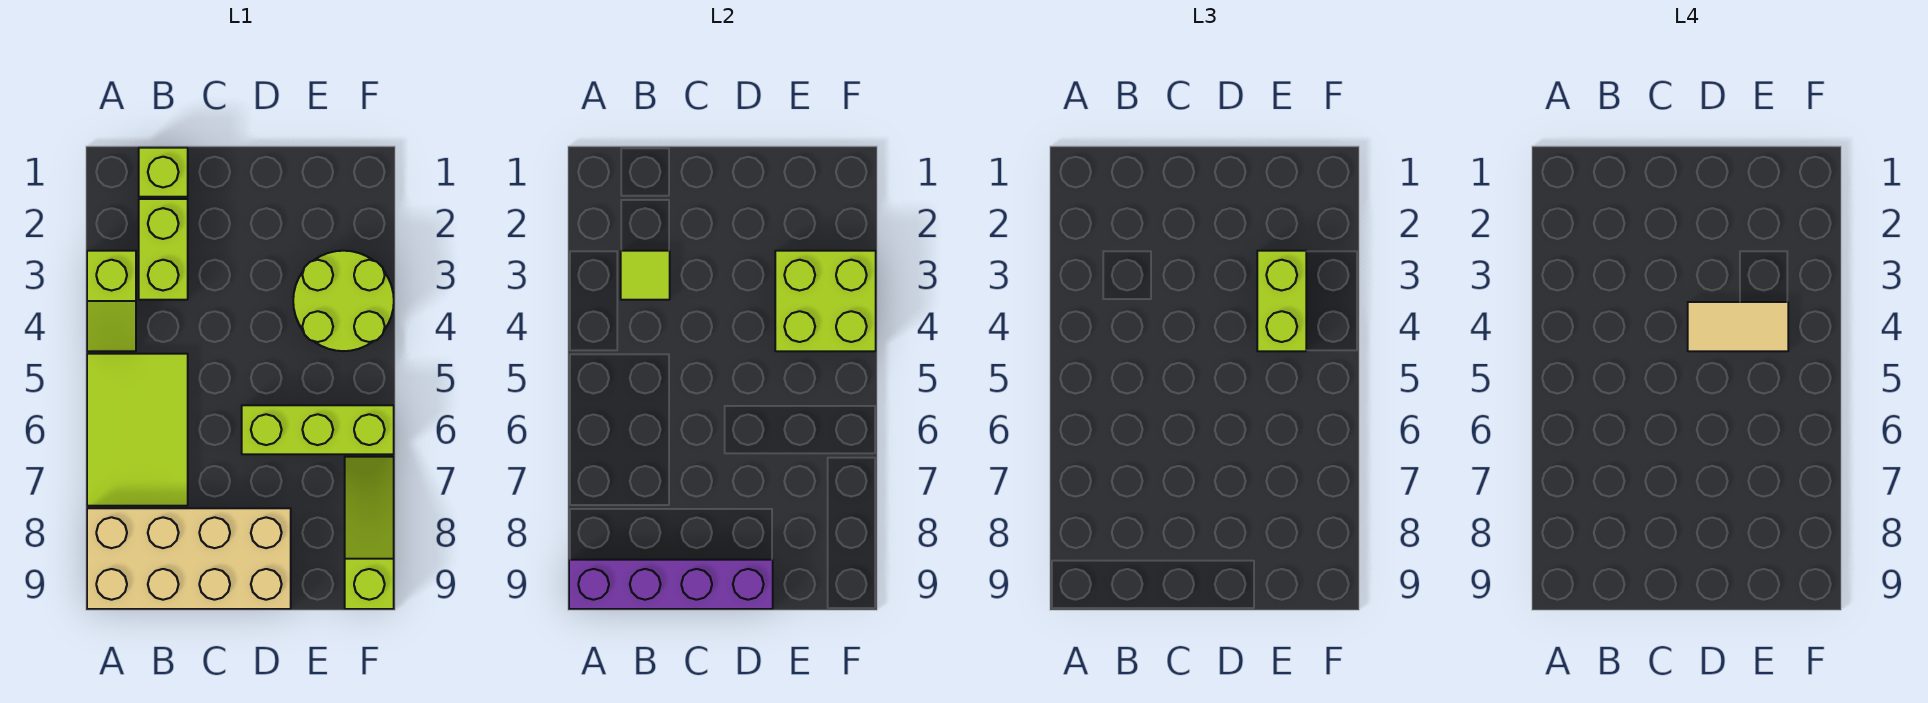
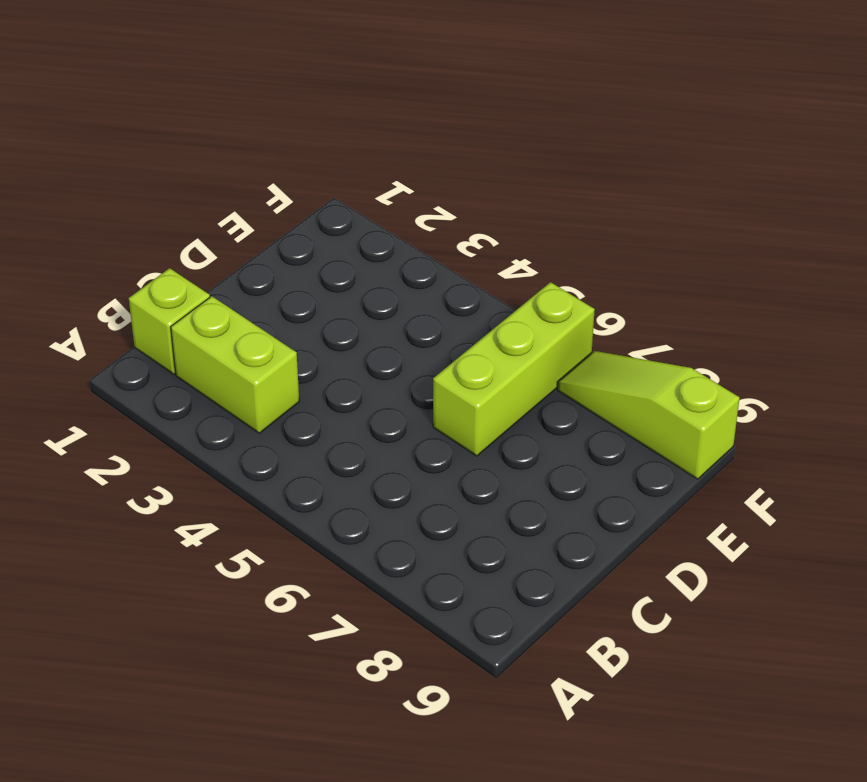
none -> lime slope A3:A4 level 1 top 3
none -> lime tile A5:B7 level 1
none -> tan brick A8:D9 level 1

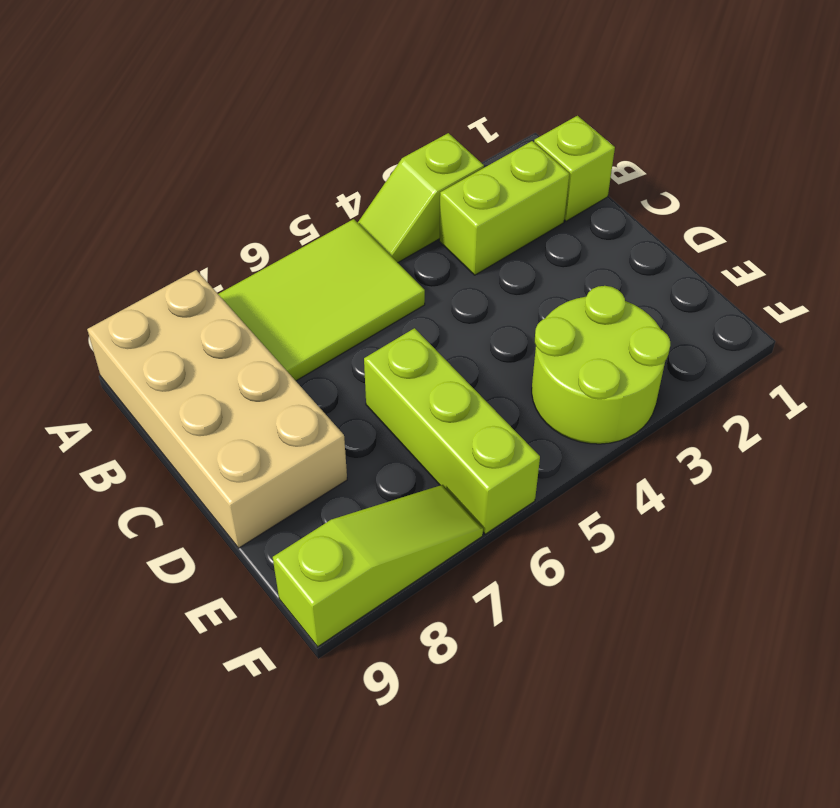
none -> purple brick A9:D9 level 2
none -> lime tile B3 level 2
none -> lime brick E3:F4 level 2

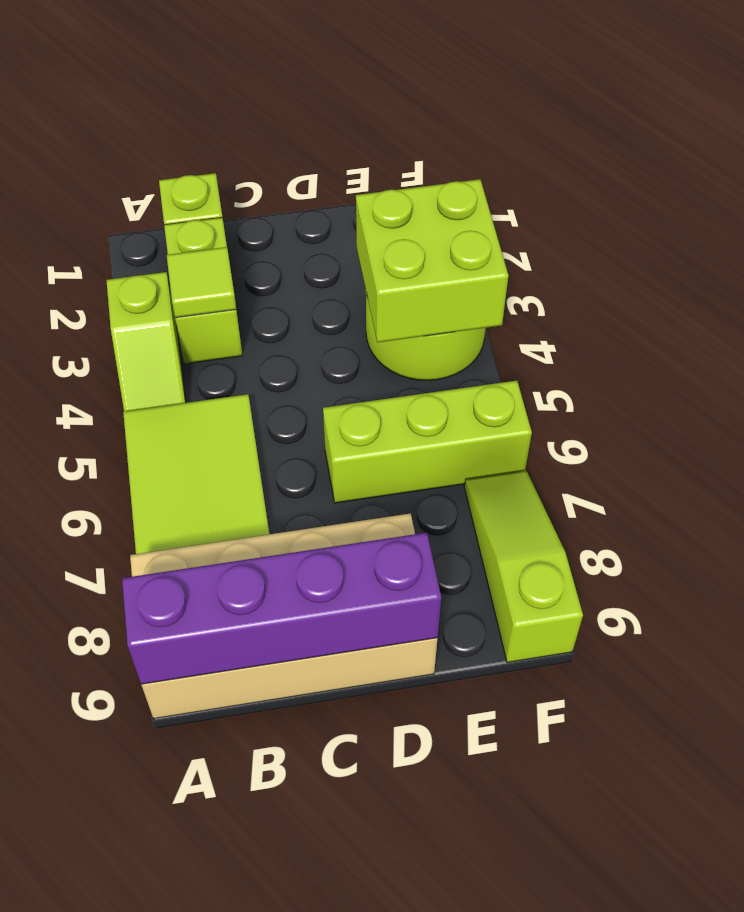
none -> lime brick E3:E4 level 3
none -> tan tile D4:E4 level 4

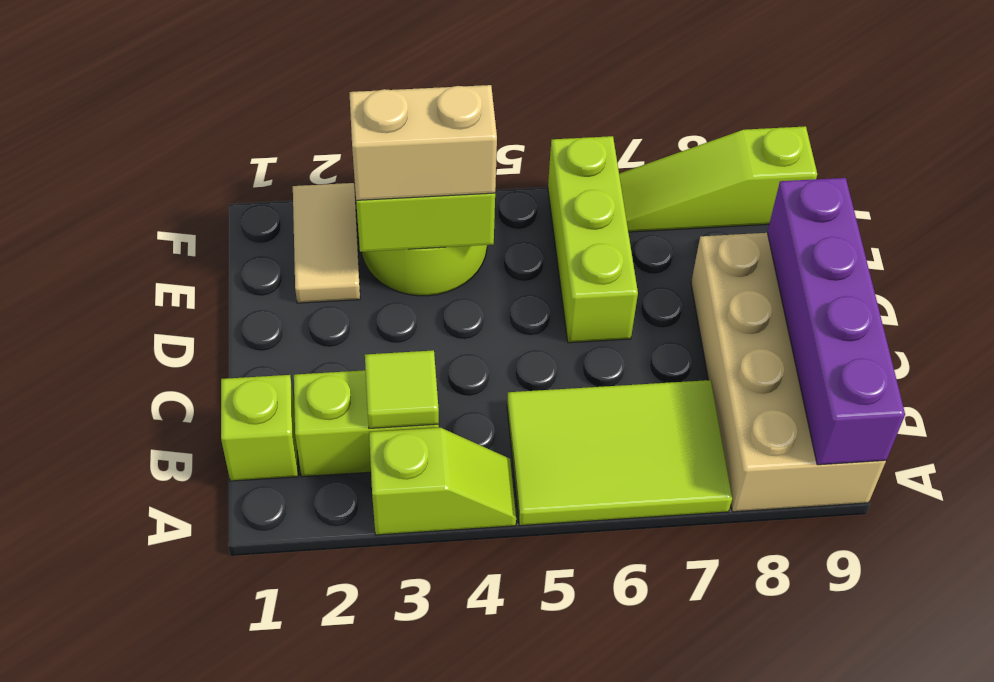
tan tile E2:F2 level 1 -> tan tile D4:E4 level 4
tan brick E3:E4 level 3 -> lime brick E3:E4 level 3

